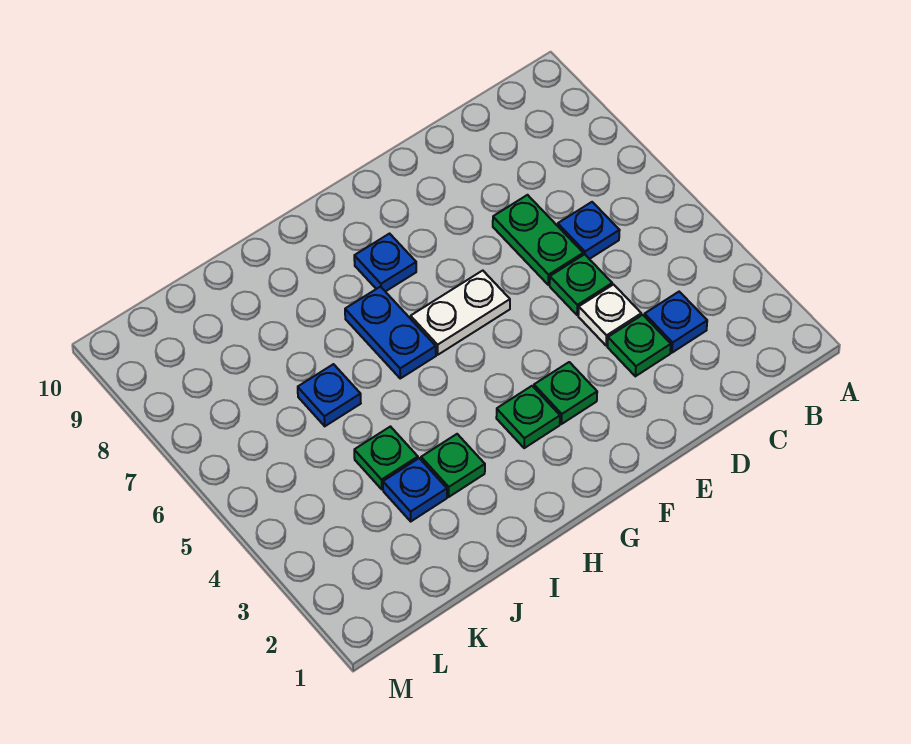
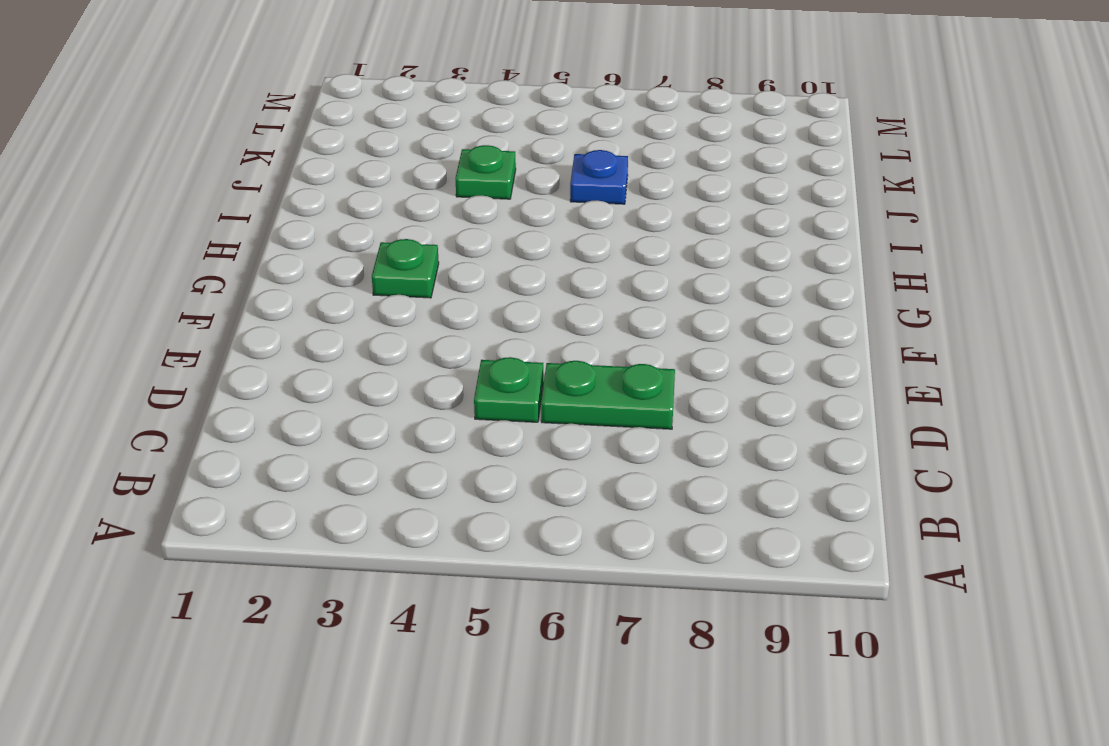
none -> blue plate C3 level 1
none -> blue plate C6 level 1
none -> green plate D3 level 1

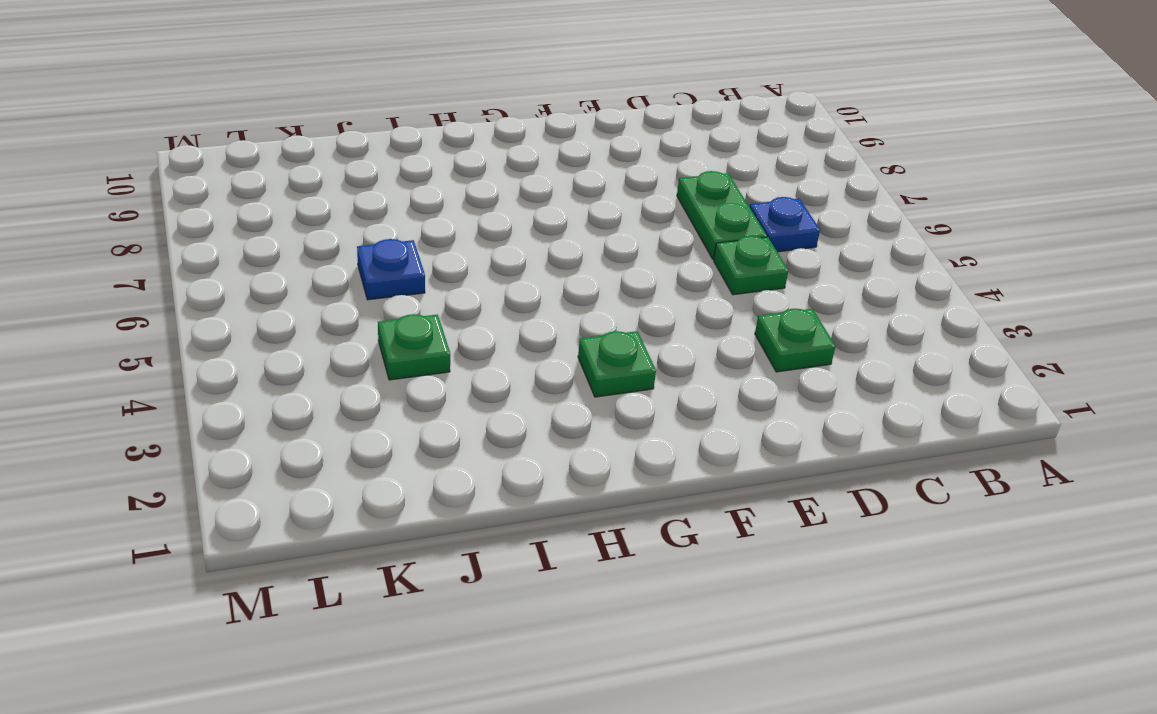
none -> blue plate C3 level 1
none -> white plate D4 level 1
none -> green plate F3 level 1

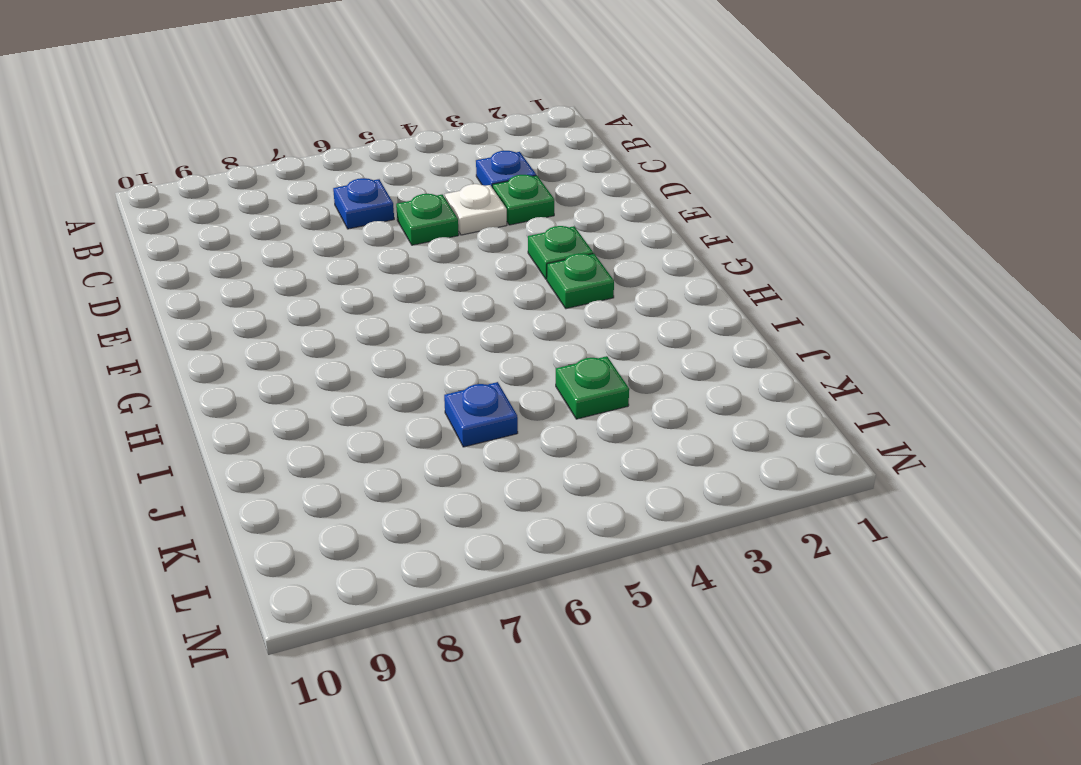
none -> green plate D6:D7 level 1
none -> white plate F6:G6 level 1
none -> blue plate G8 level 1

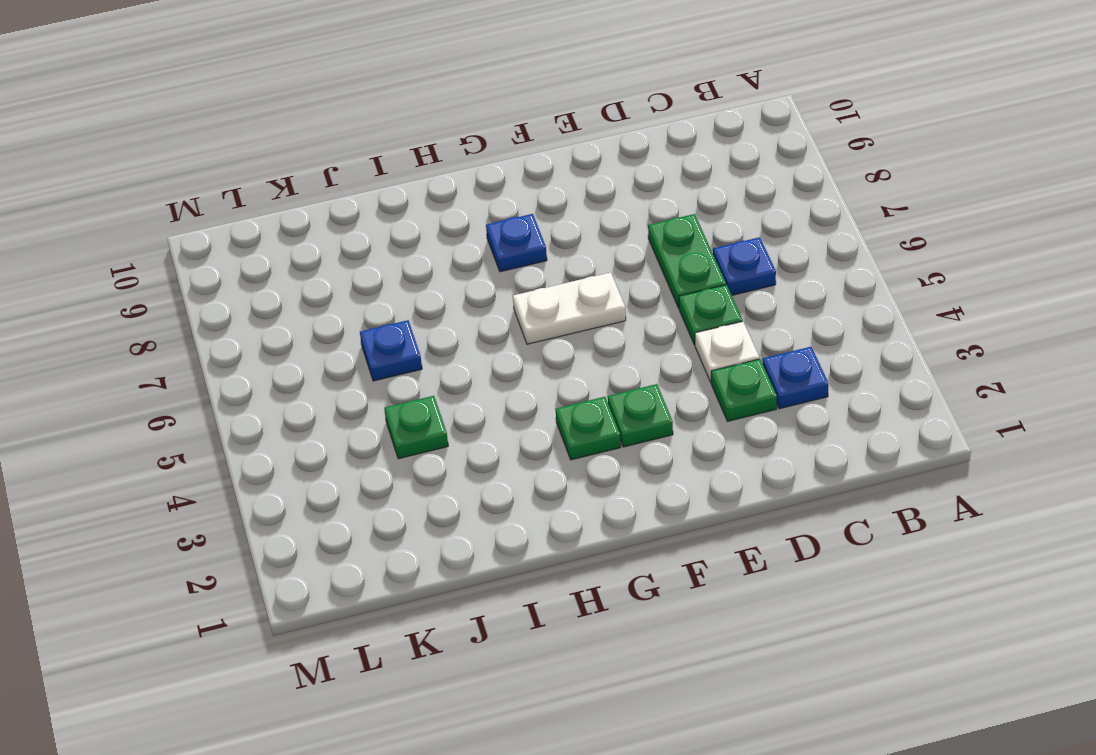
none -> blue plate H6:H7 level 1
none -> green plate I3 level 1
none -> blue plate J3 level 1

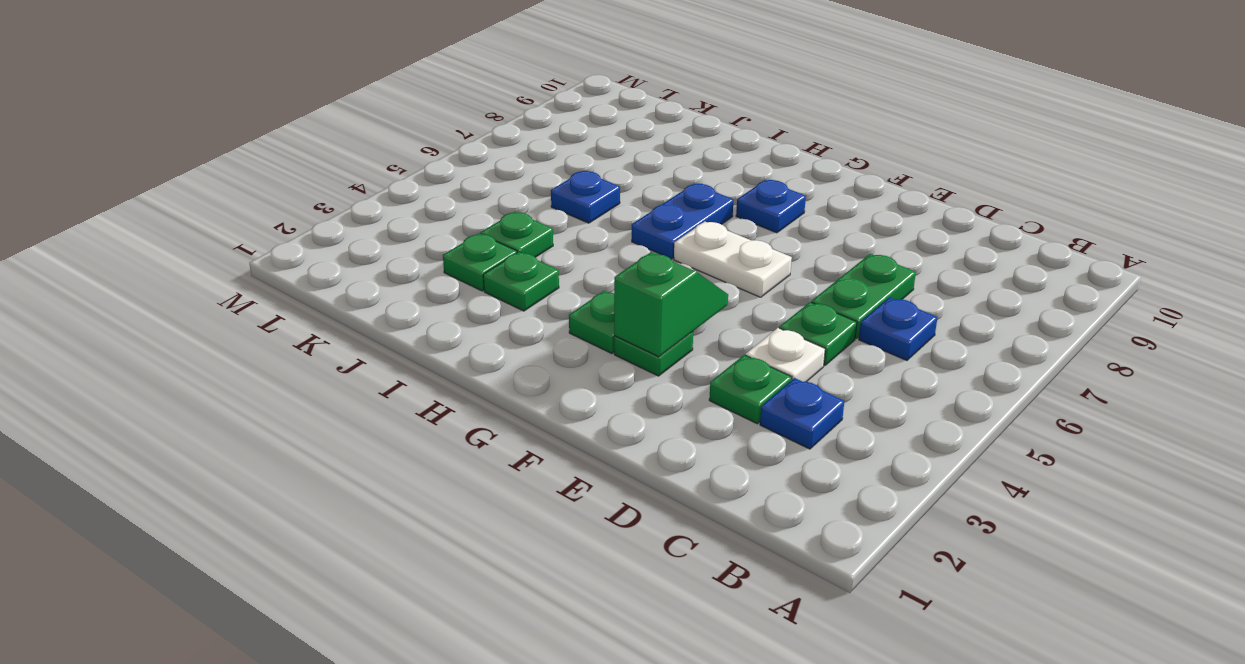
green slope F3:F4 level 2 top 3 -> none
green plate J3 level 1 -> blue plate J3 level 1

